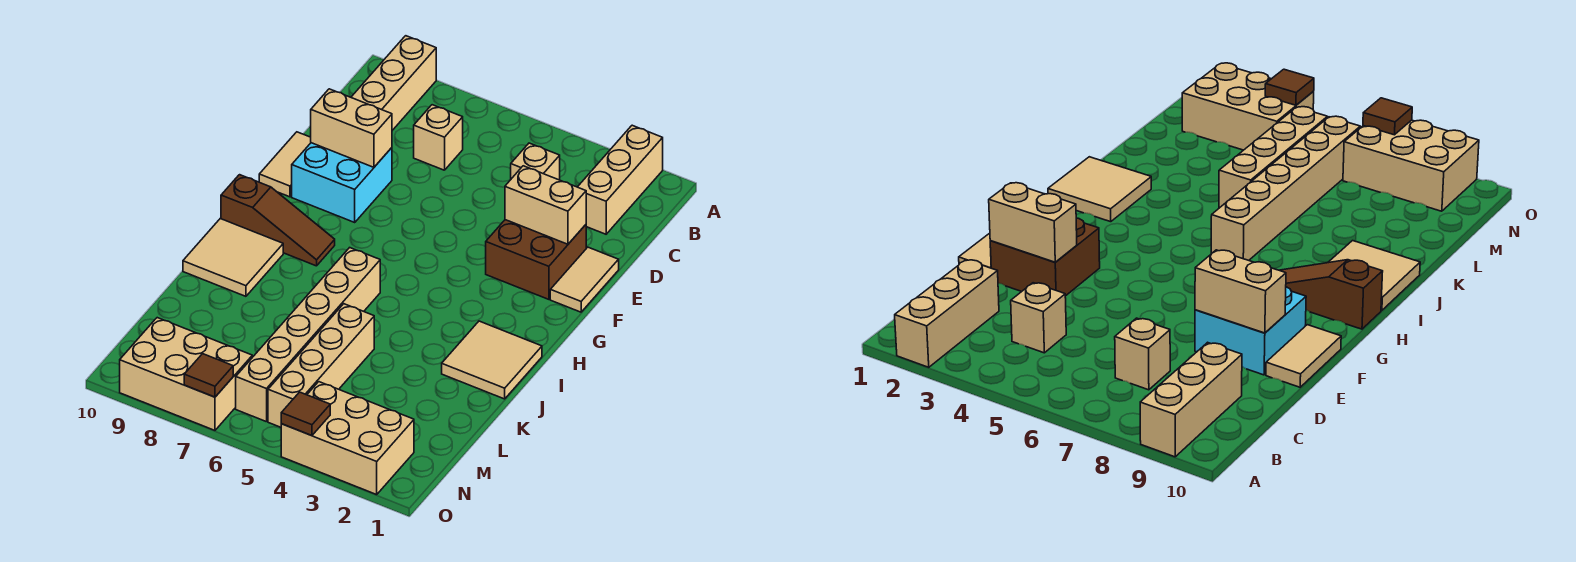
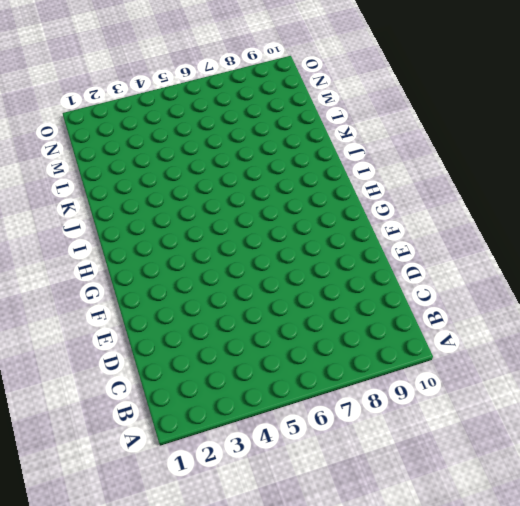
none -> tan brick A2:C2 level 1
none -> tan brick A9:C9 level 1
none -> tan brick C4 level 1

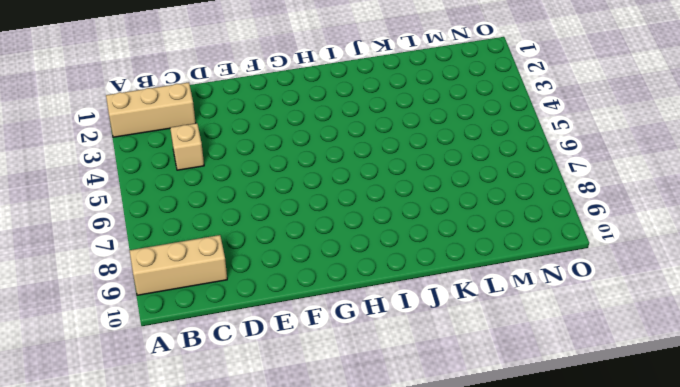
none -> tan brick C7 level 1
none -> tan tile E1:F1 level 1
none -> brown brick E2:F3 level 1

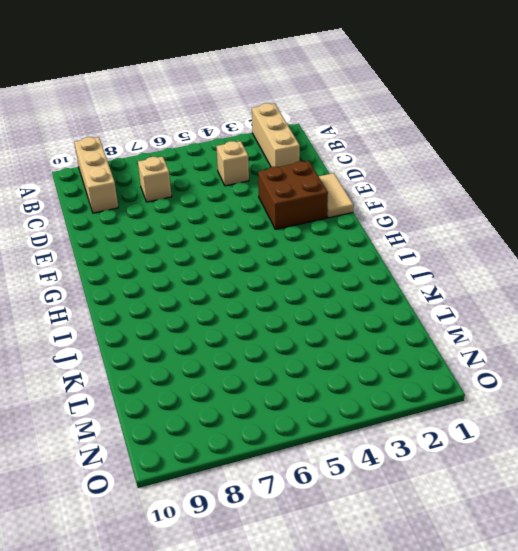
none -> cyan brick E8:F9 level 1
none -> tan tile E10:F10 level 1
none -> brown slope H8:H10 level 1 top 10

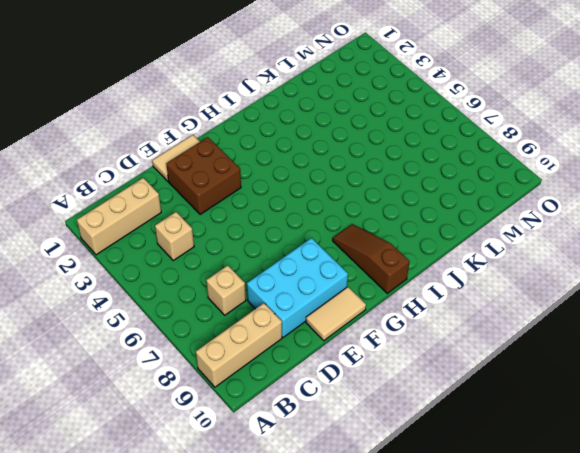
cyan brick D8:F9 level 1 -> cyan brick E8:F9 level 1
none -> tan tile I1:J2 level 1
none -> tan brick I6:N6 level 1
none -> tan tile I9:J10 level 1

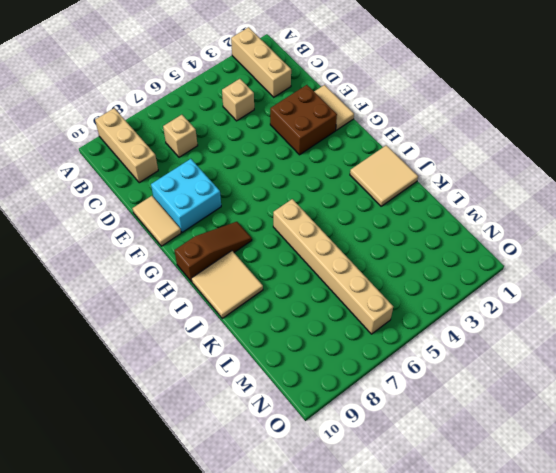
none -> tan brick K5:N5 level 1
none -> tan brick N2:O4 level 1
none -> tan brick N7:O9 level 1

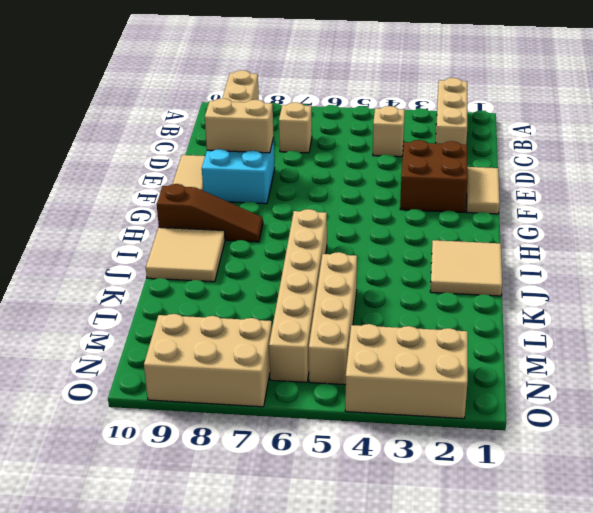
none -> tan brick E2:E3 level 2
none -> brown tile O4 level 2
none -> brown tile O7 level 2

